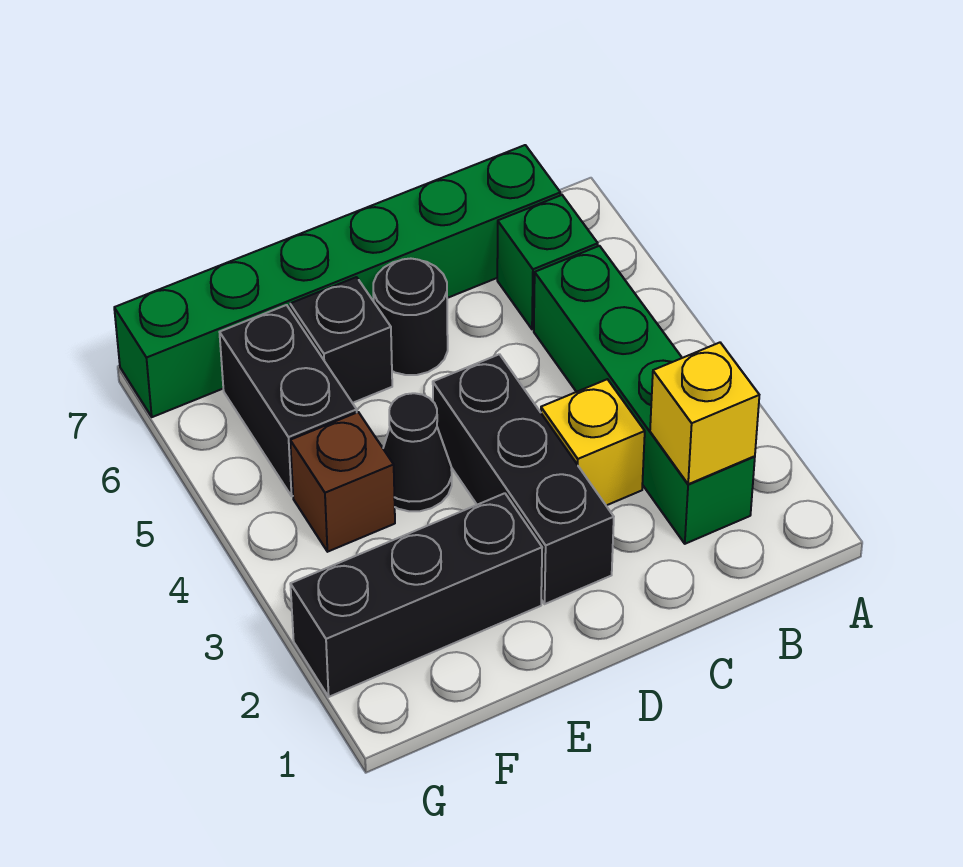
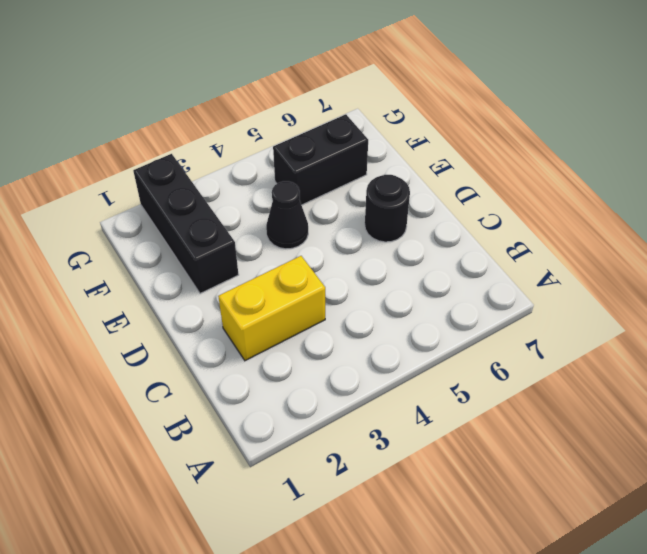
yellow brick C2:C3 level 1 -> yellow brick C3 level 1
none -> green brick B2:B5 level 1
none -> green brick B6 level 1
none -> green brick B7:G7 level 1

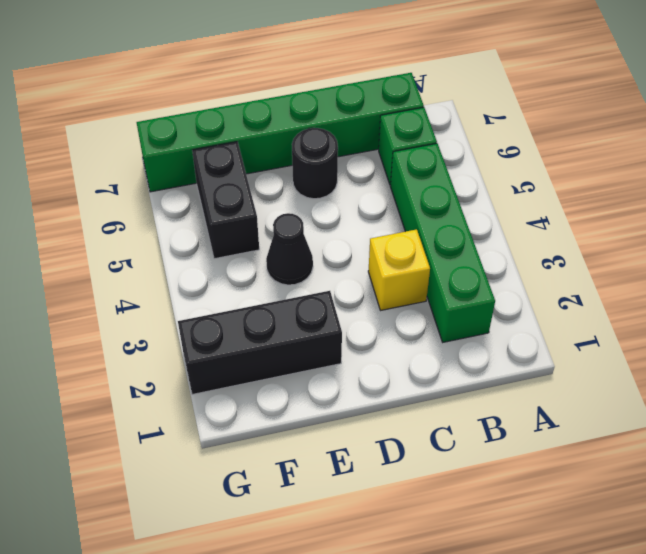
none -> black brick D2:D4 level 1
none -> black brick E6 level 1
none -> brown brick F4 level 1

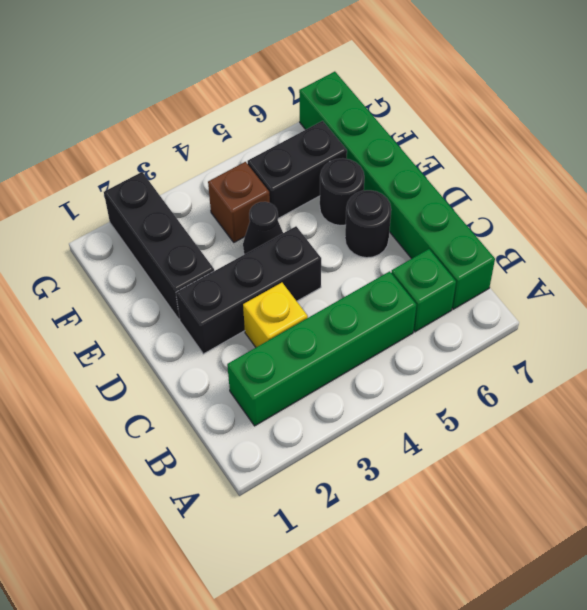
black round brick E6 level 1 -> black brick E6 level 1
none -> yellow brick B2 level 2

